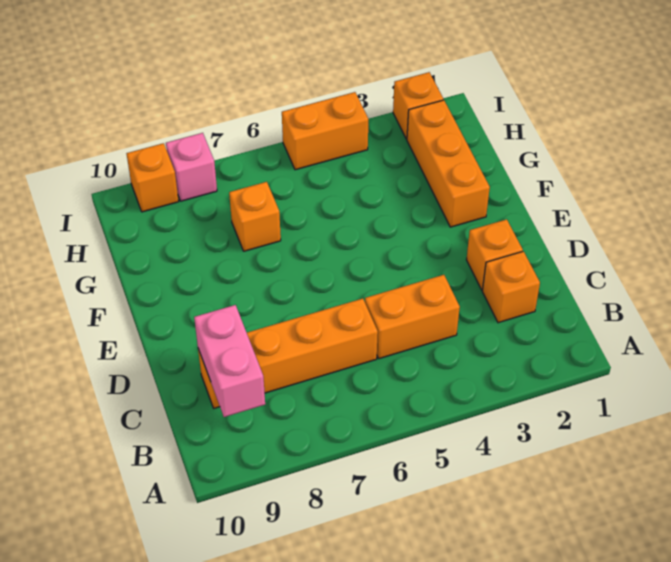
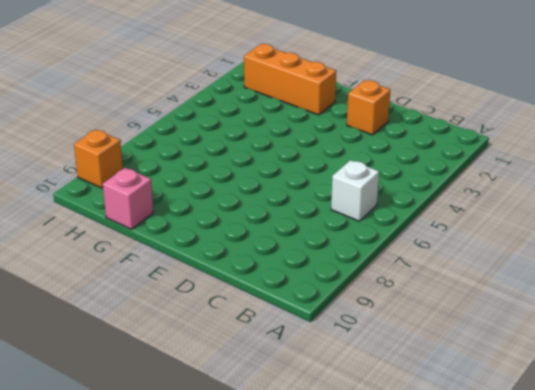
white brick B6 level 1 -> none
pink brick G10 level 1 -> pink brick I8 level 1
none -> orange brick C2 level 1
none -> orange brick C4:C5 level 1

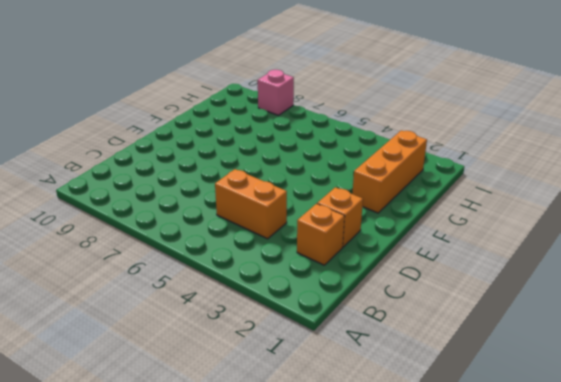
none -> orange brick C6:C9 level 1
none -> orange brick G7 level 1

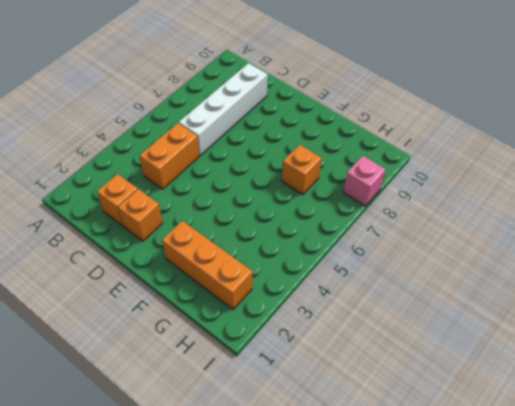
white brick C6:C9 level 1 -> orange brick C6:C9 level 1
none -> orange brick I2 level 1
none -> orange brick I4:I5 level 1

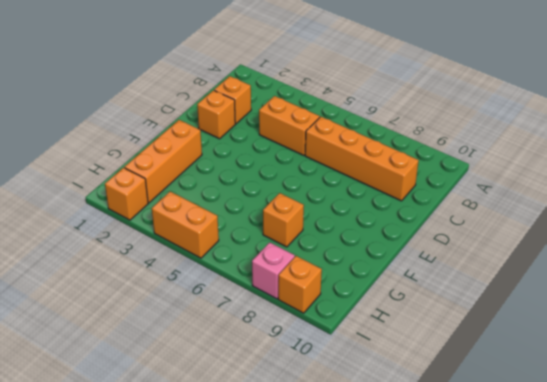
none -> pink brick B9:C9 level 2

